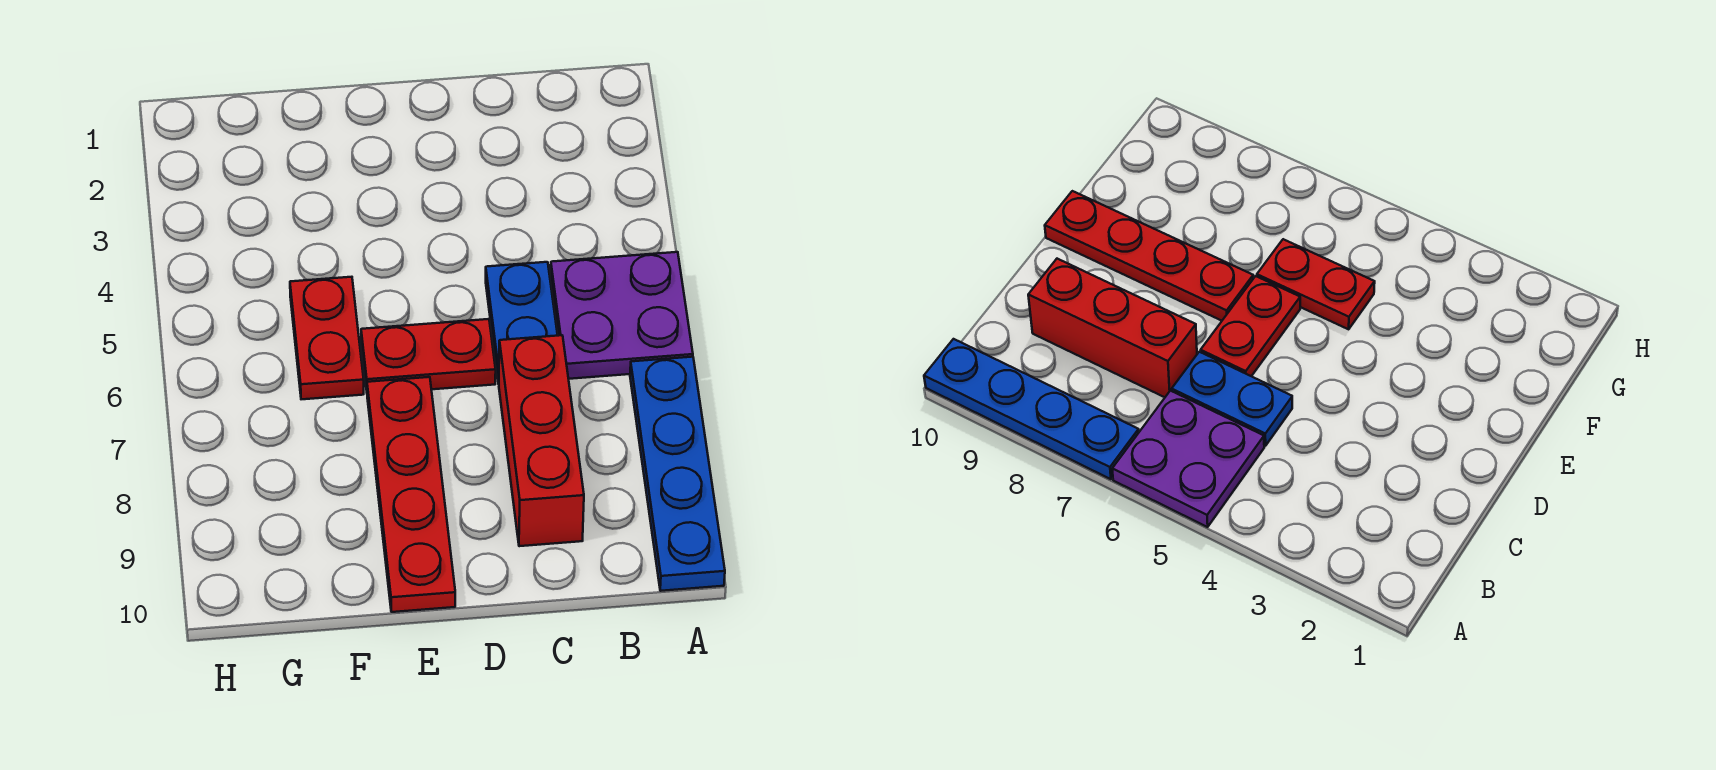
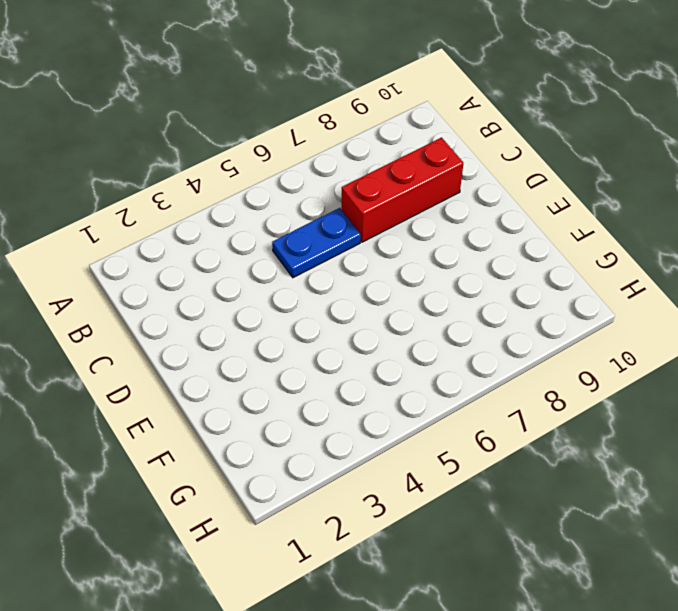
none -> purple plate A5:B6 level 1
none -> blue plate A7:A10 level 1

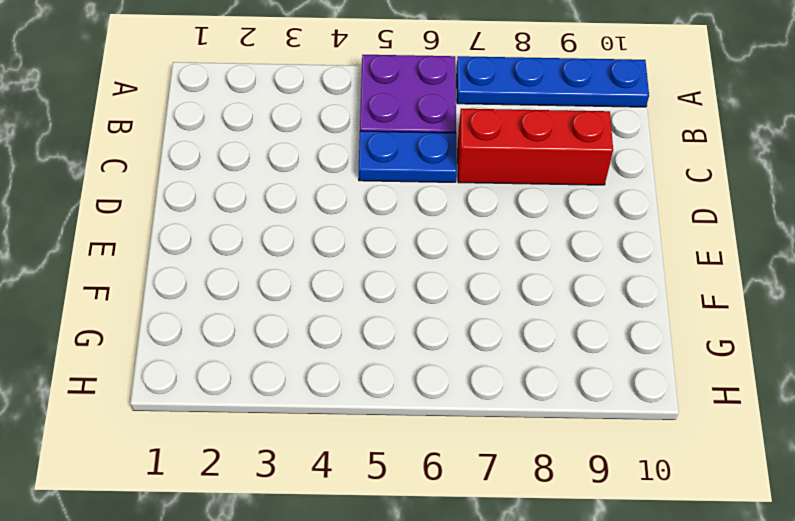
none -> red plate D6:E6 level 1
none -> red plate E7:E10 level 1

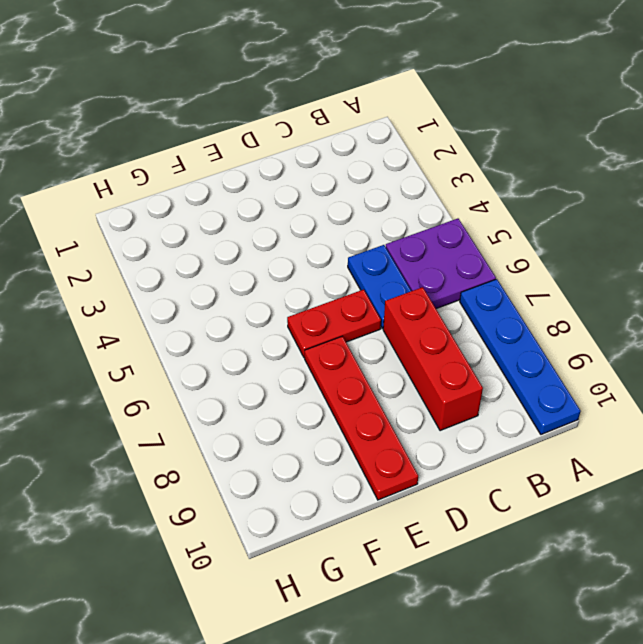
none -> red plate F5:F6 level 1

